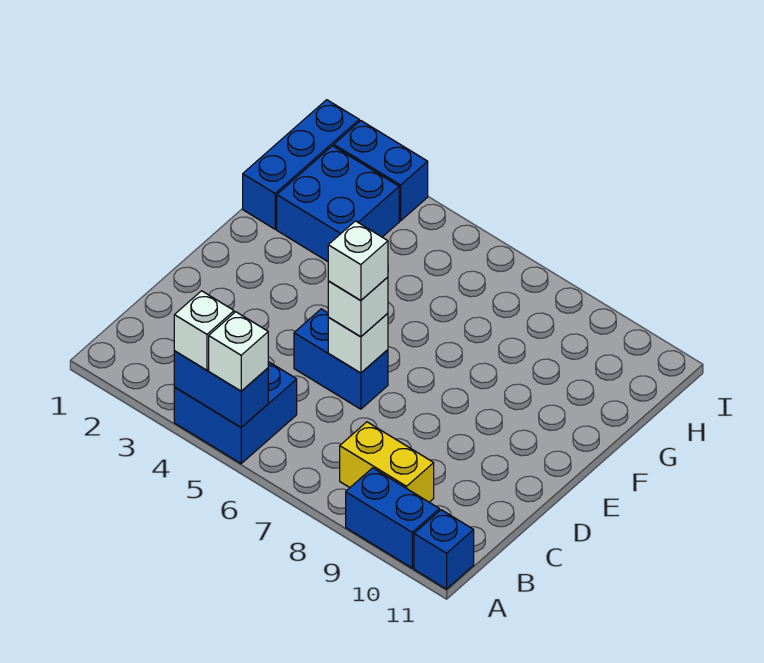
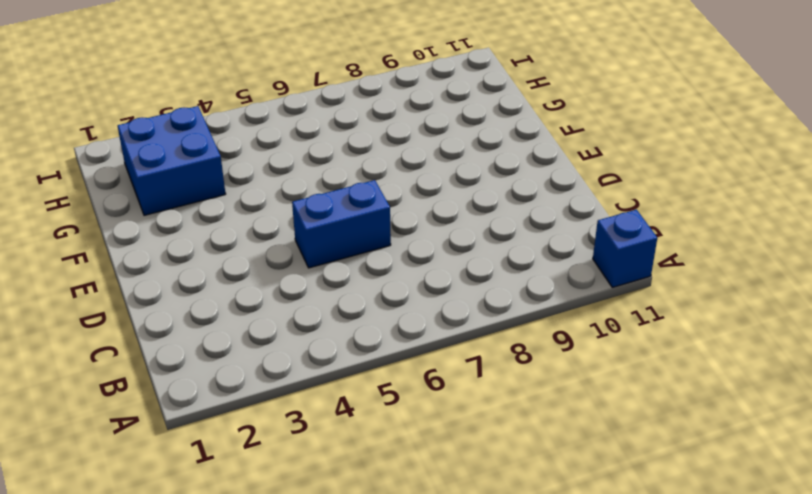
none -> blue brick A4:B5 level 1
none -> blue brick A9:A10 level 1
none -> yellow brick B8:B9 level 1

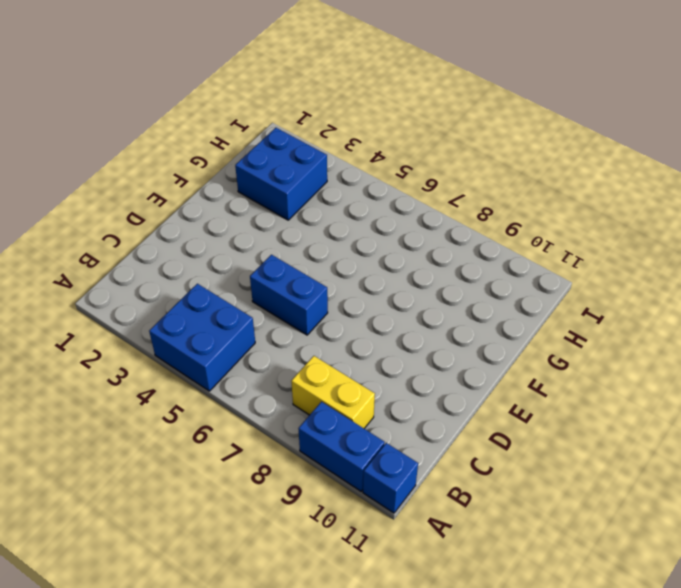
none -> blue brick G1:I1 level 1
none -> blue brick I2:I3 level 1
none -> blue brick A4:A5 level 2

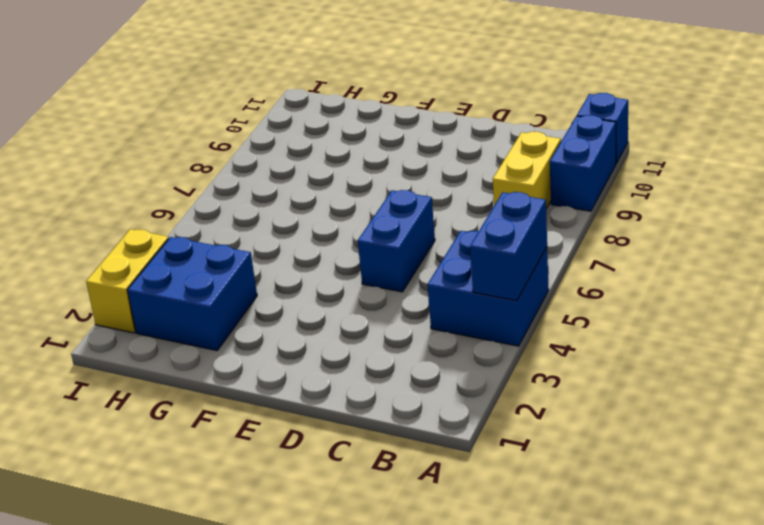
yellow brick I2:I3 level 1 -> blue brick I2:I3 level 1
none -> blue brick G1:I1 level 1
none -> white brick D6 level 2
none -> white brick A4 level 3

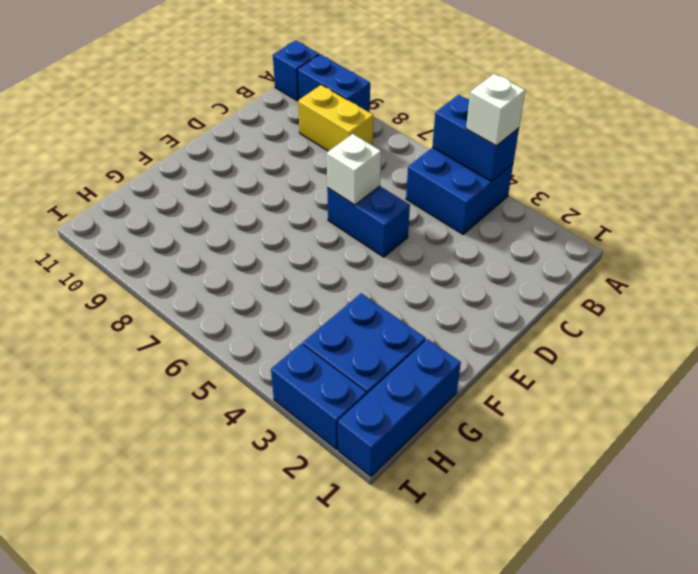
none -> white brick A5 level 3
none -> white brick D6 level 3
none -> white brick D6 level 4

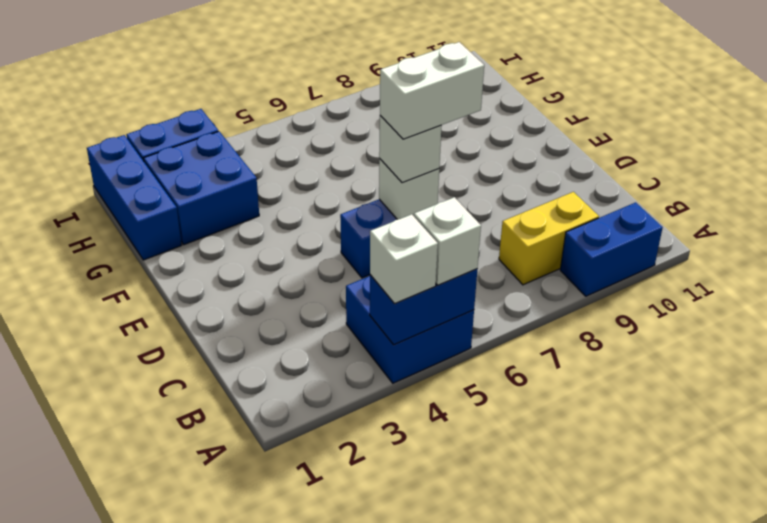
white brick D6:D7 level 4 -> white brick D6 level 4
none -> blue brick A11 level 1

